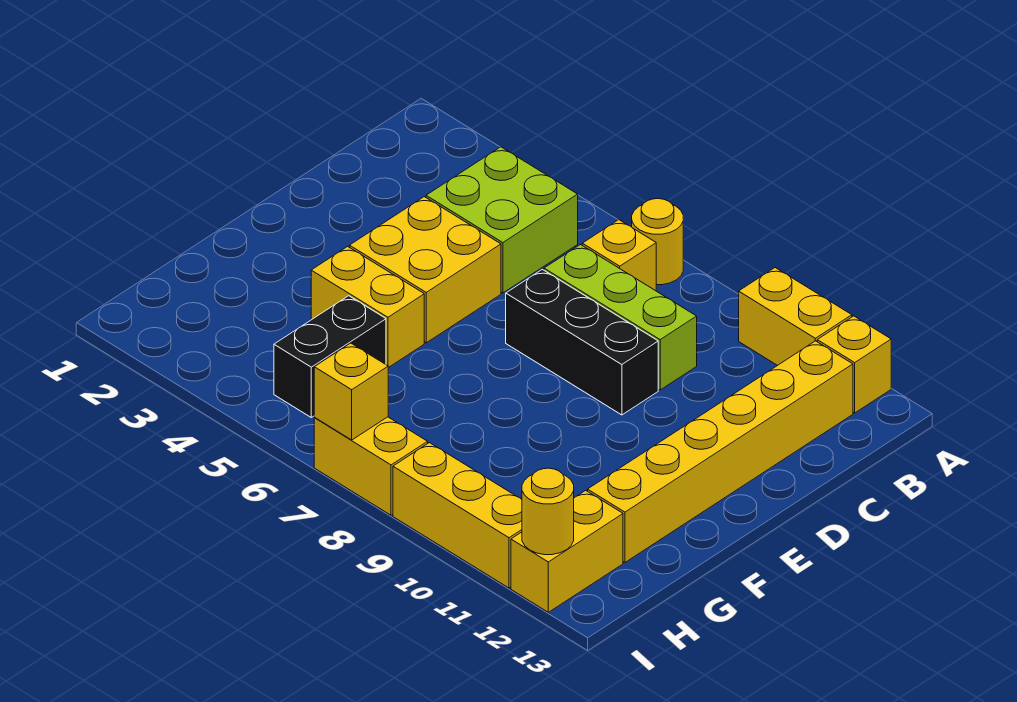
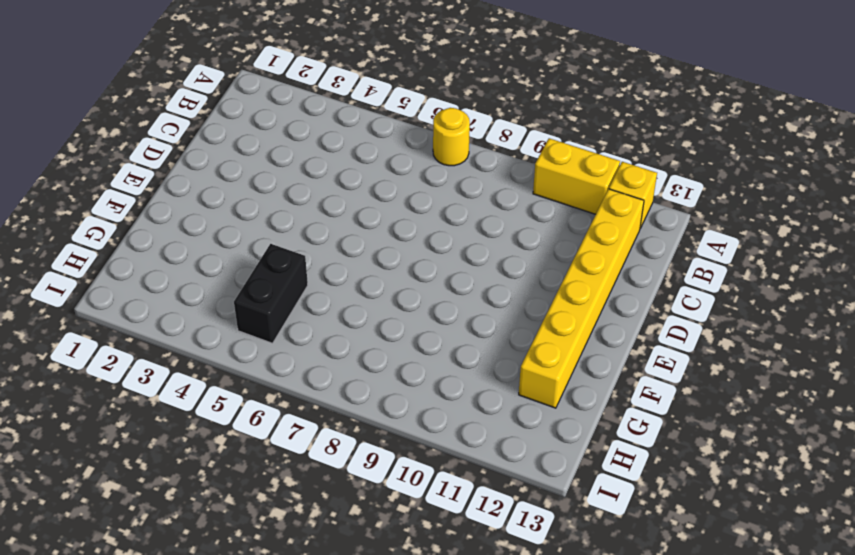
none -> lime brick B4:C5 level 1
none -> yellow brick B7 level 1
none -> lime brick C7:C9 level 1

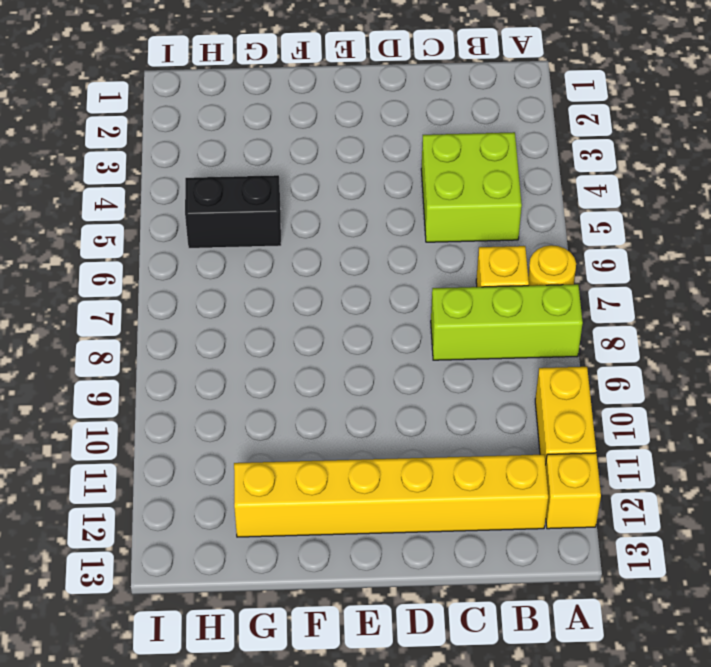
lime brick A8:C8 level 1 -> lime brick C7:C9 level 1
none -> yellow brick D4:E5 level 1
none -> black brick D7:D9 level 1
none -> yellow brick F4:F5 level 1

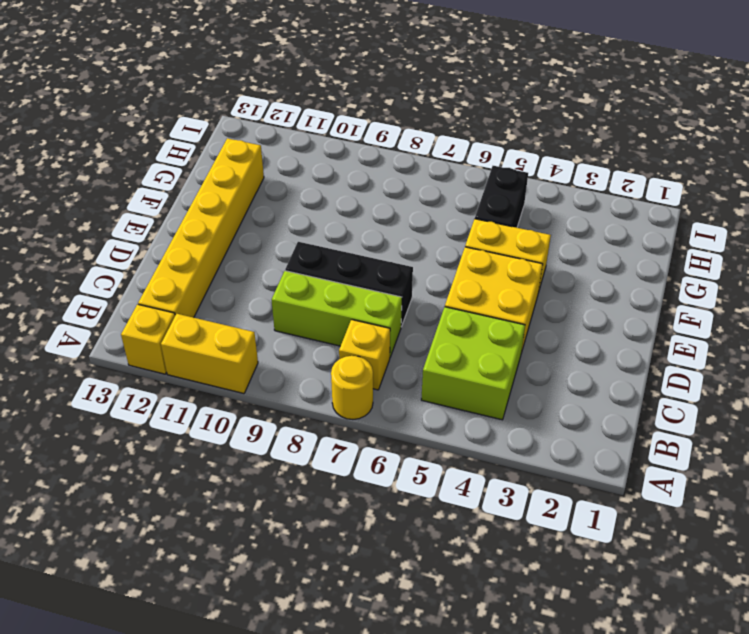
none -> yellow brick H12:I12 level 1
none -> yellow brick I7:I8 level 1
none -> yellow brick I9:I11 level 1

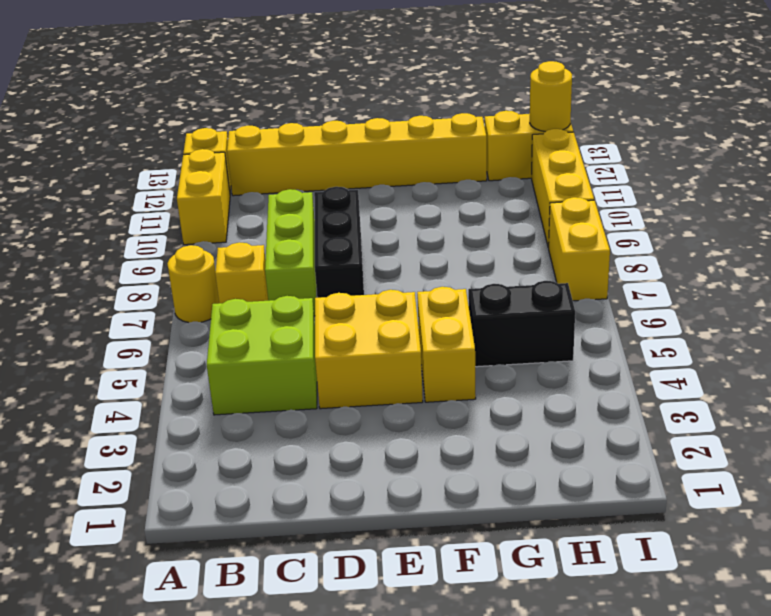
none -> yellow brick I7 level 2

